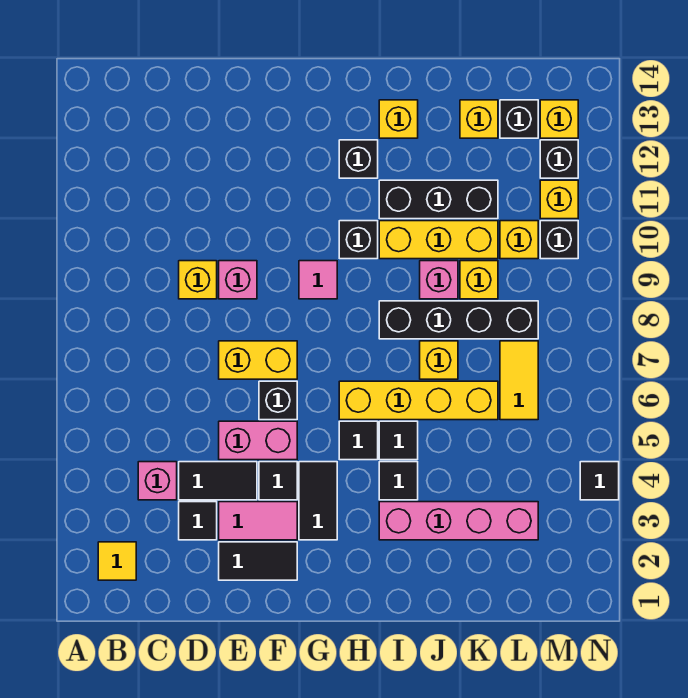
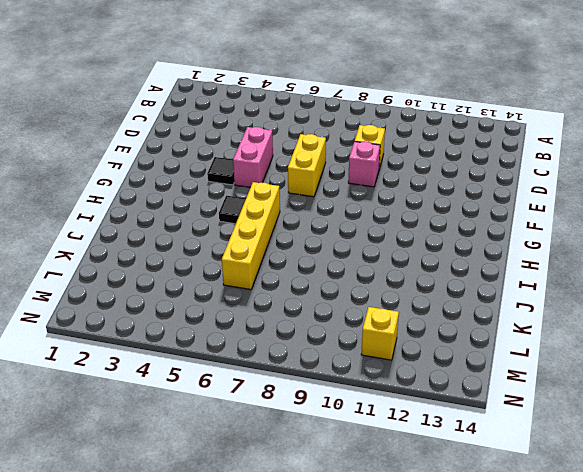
none -> yellow tile B2 level 1
none -> pink brick C4 level 1
none -> black tile D3 level 1
none -> black tile D4:E4 level 1

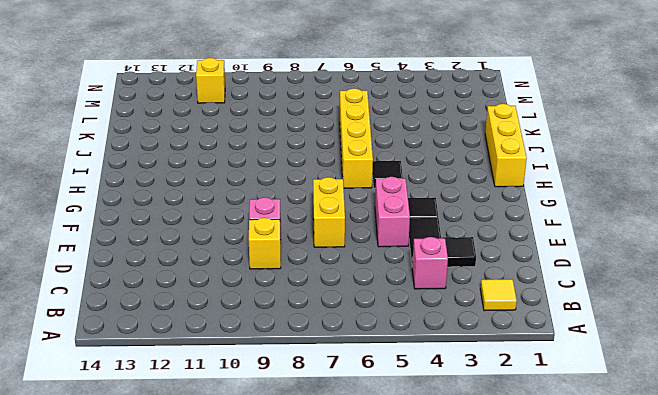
yellow brick H1:J1 level 1 -> yellow brick I10:K10 level 1
none -> black tile E2:F2 level 1
none -> pink tile E3:F3 level 1
none -> black brick F6 level 1
none -> black tile G3:G4 level 1

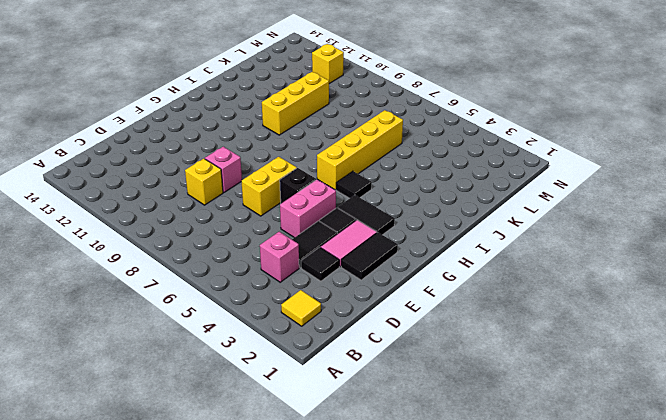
none -> pink tile G9 level 1
none -> black brick H10 level 1
none -> black brick H12 level 1
none -> pink brick I3:L3 level 1

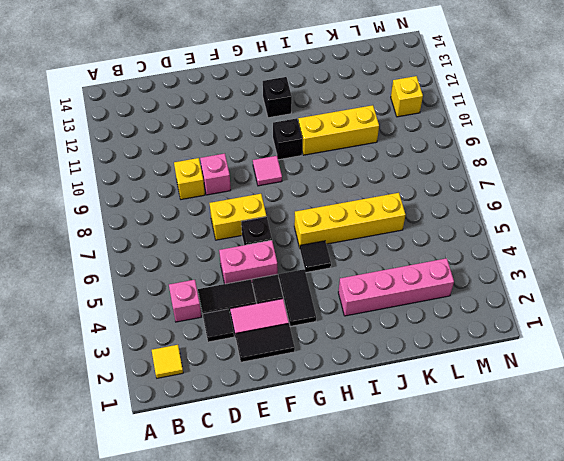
none -> black tile I4 level 1
none -> black tile I5 level 1
none -> black brick I8:L8 level 1
none -> black brick I11:K11 level 1

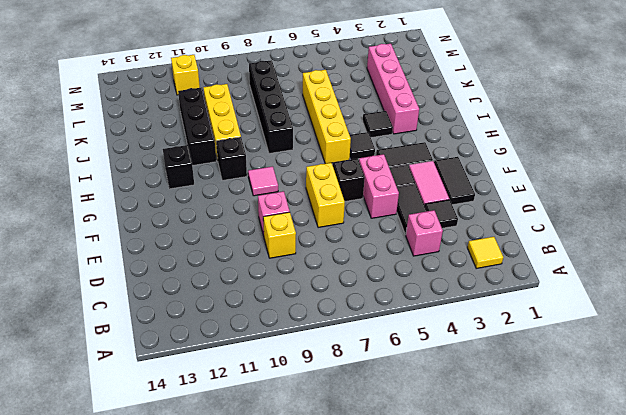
none -> black tile I5 level 1
none -> yellow brick I13 level 1
none -> yellow brick J7 level 1
none -> pink brick J9 level 1

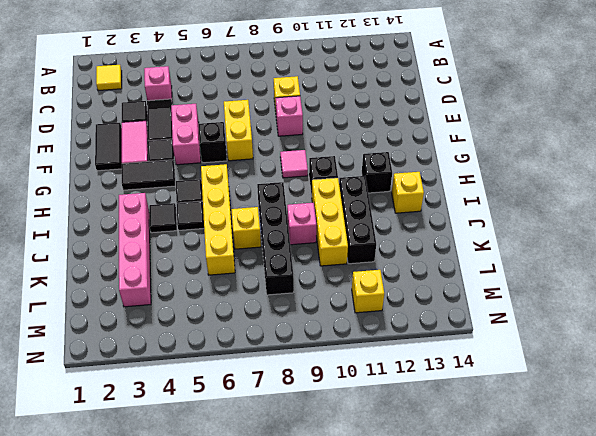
none -> yellow brick K9 level 1
none -> yellow brick K13 level 1
none -> yellow tile L6:L7 level 1
none -> yellow brick L10 level 1

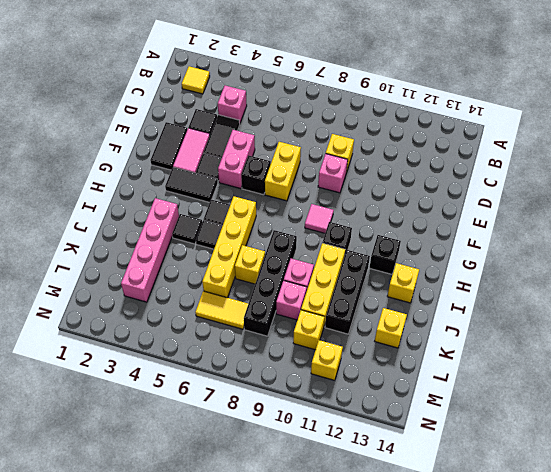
pink brick K9 level 1 -> yellow brick K9 level 1
none -> black brick L13 level 1
none -> black brick M10 level 1
none -> black brick M12 level 1
none -> yellow brick M13 level 1

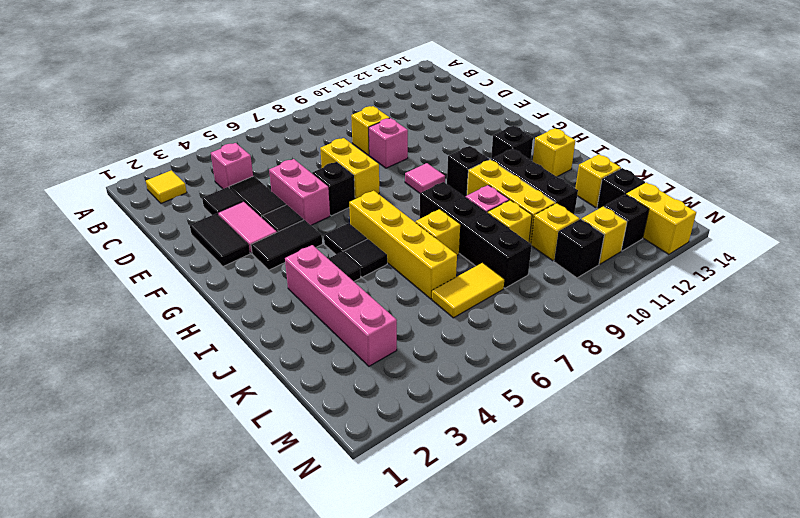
yellow brick M13:N13 level 1 -> yellow brick M13 level 1
none -> black tile N4 level 1

